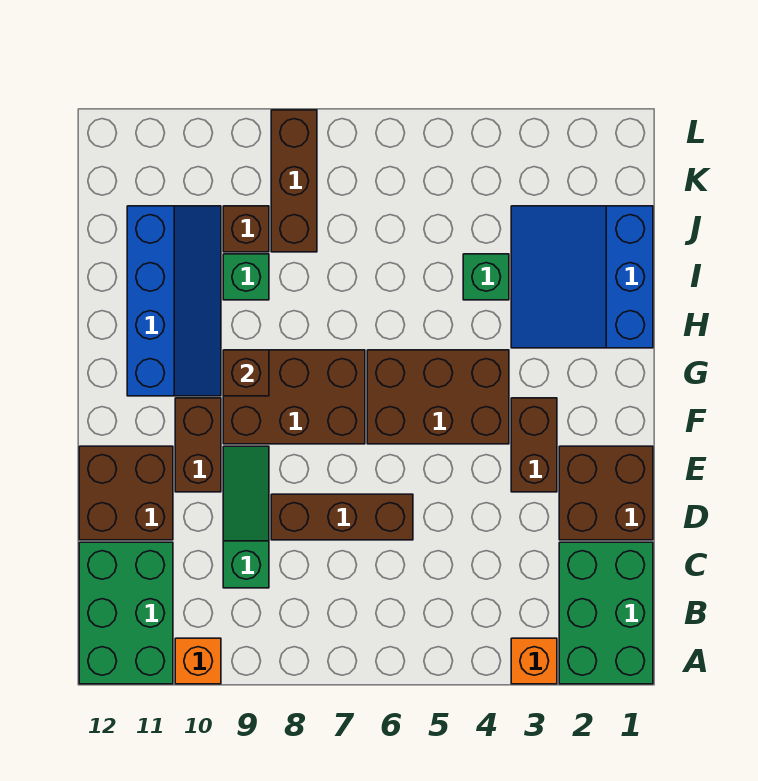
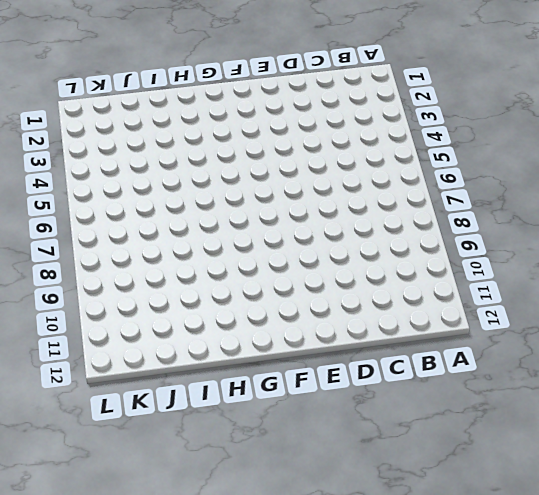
none -> green brick A1:C2 level 1
none -> orange brick A3 level 1
none -> orange brick A10 level 1

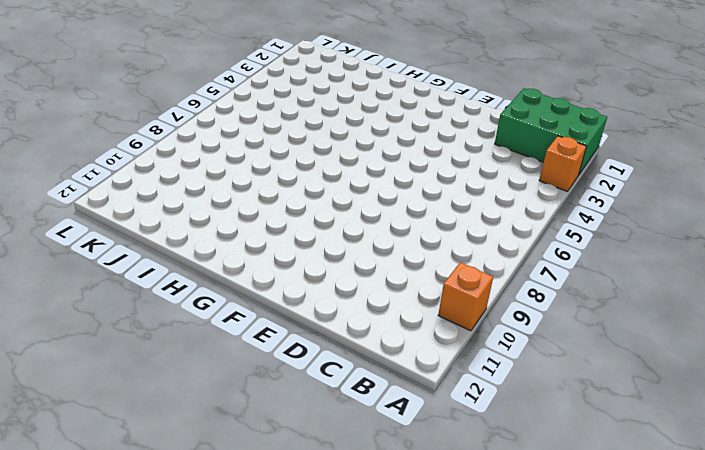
none -> green brick A11:C12 level 1
none -> green slope C9:E9 level 1 top C
none -> brown brick D1:E2 level 1

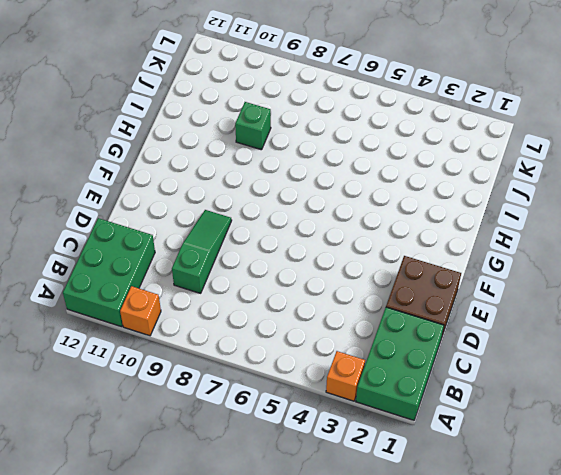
none -> brown brick D6:D8 level 1
none -> brown brick D11:E12 level 1
none -> brown brick E3:F3 level 1

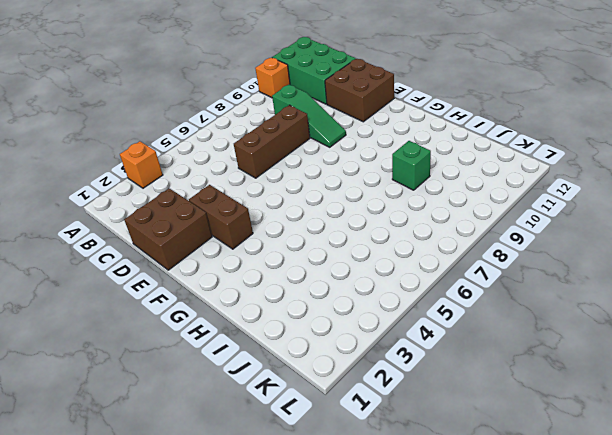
none -> green brick A1:C2 level 1
none -> brown brick E10:F10 level 1
none -> brown brick F4:G6 level 1

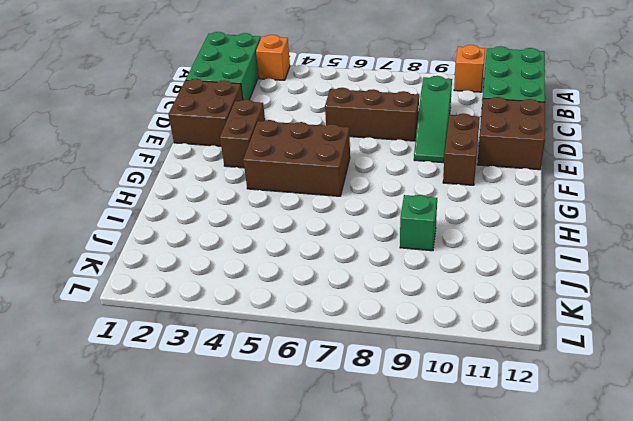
none -> brown brick F7:G9 level 1
none -> blue slope G10:J11 level 1 top 11
none -> blue slope H1:J3 level 1 top 1

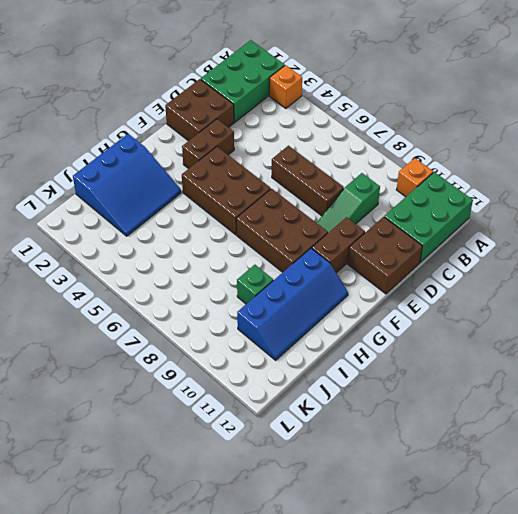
blue slope G10:J11 level 1 top 10 -> blue slope G10:J11 level 1 top 11
none -> green brick I4 level 1
none -> brown brick J8:L8 level 1
none -> brown brick J9 level 1

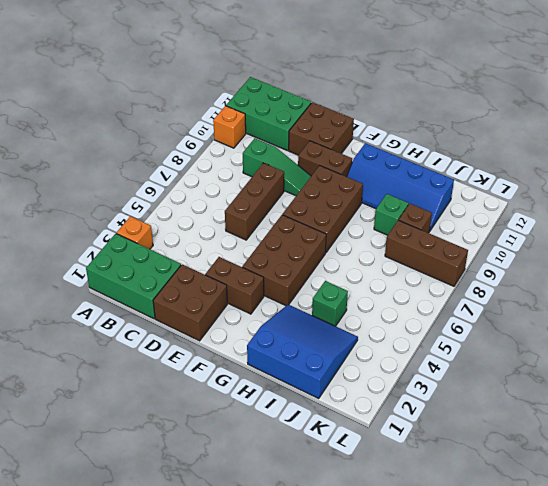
none -> brown brick G9 level 2

